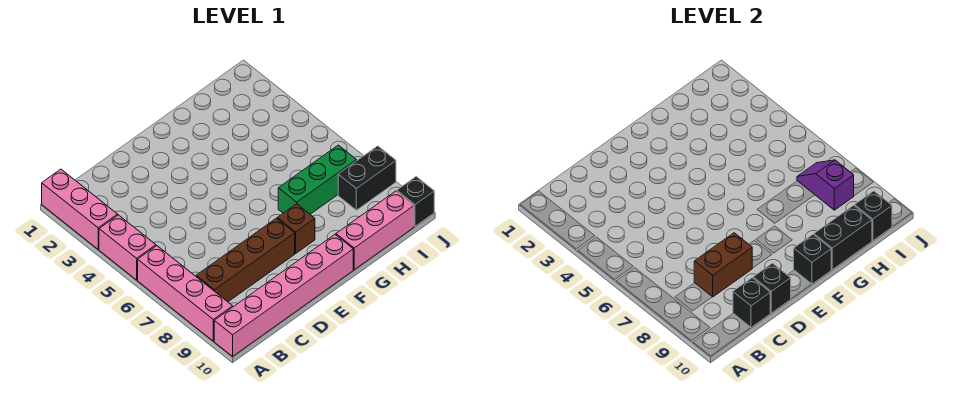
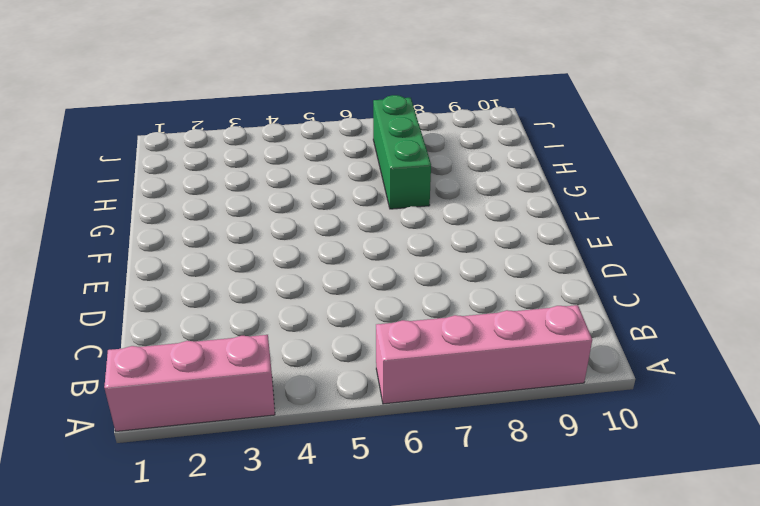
none -> pink brick A4:A5 level 1
none -> pink brick A10:F10 level 1
none -> brown brick B8:E8 level 1

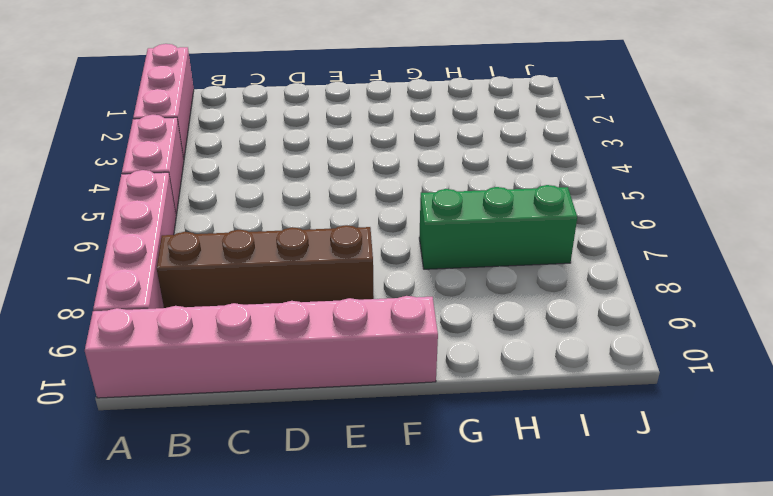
none -> brown brick F8 level 1
none -> pink brick G10:I10 level 1
none -> black brick I8:J8 level 1

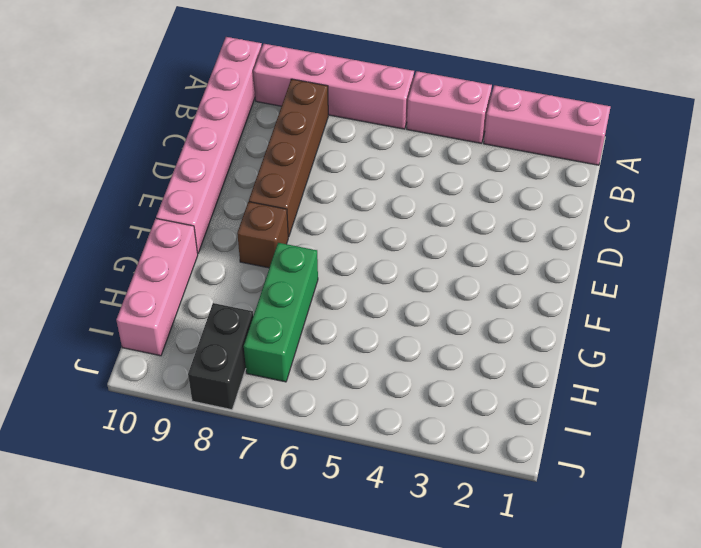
none -> black brick J10 level 1
none -> brown brick C8:D8 level 2
none -> black brick C10 level 2

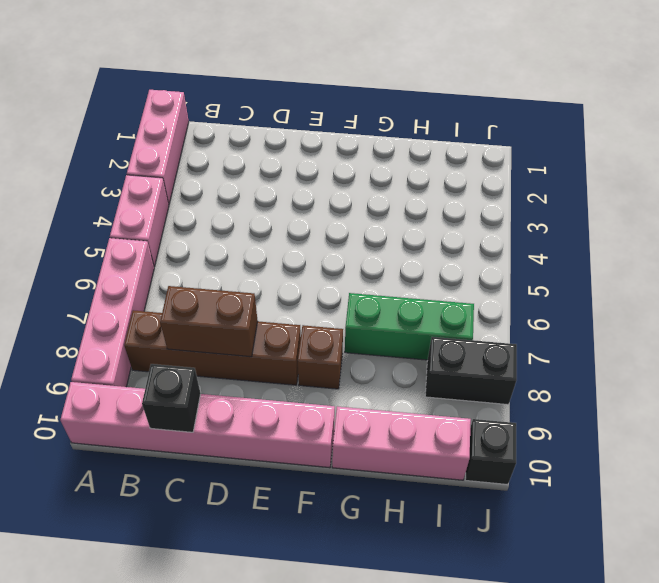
none -> black brick D10 level 2
none -> black brick F10 level 2
none -> black brick G10:H10 level 2

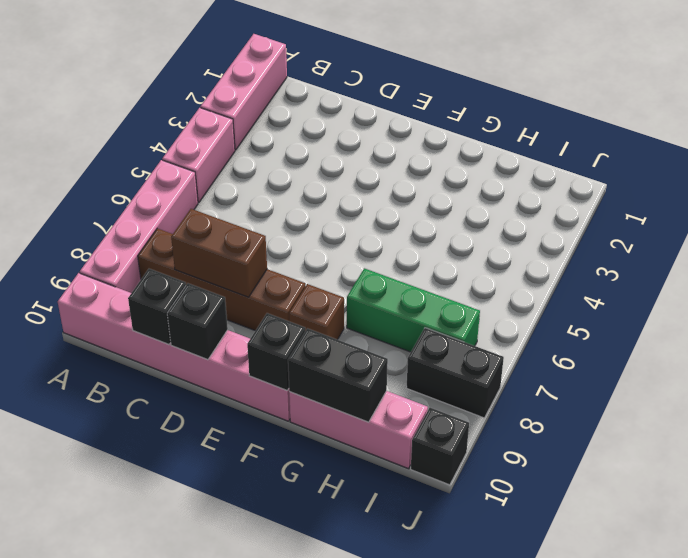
none -> purple slope I7:I8 level 2 top 8
none -> black brick I10 level 2

